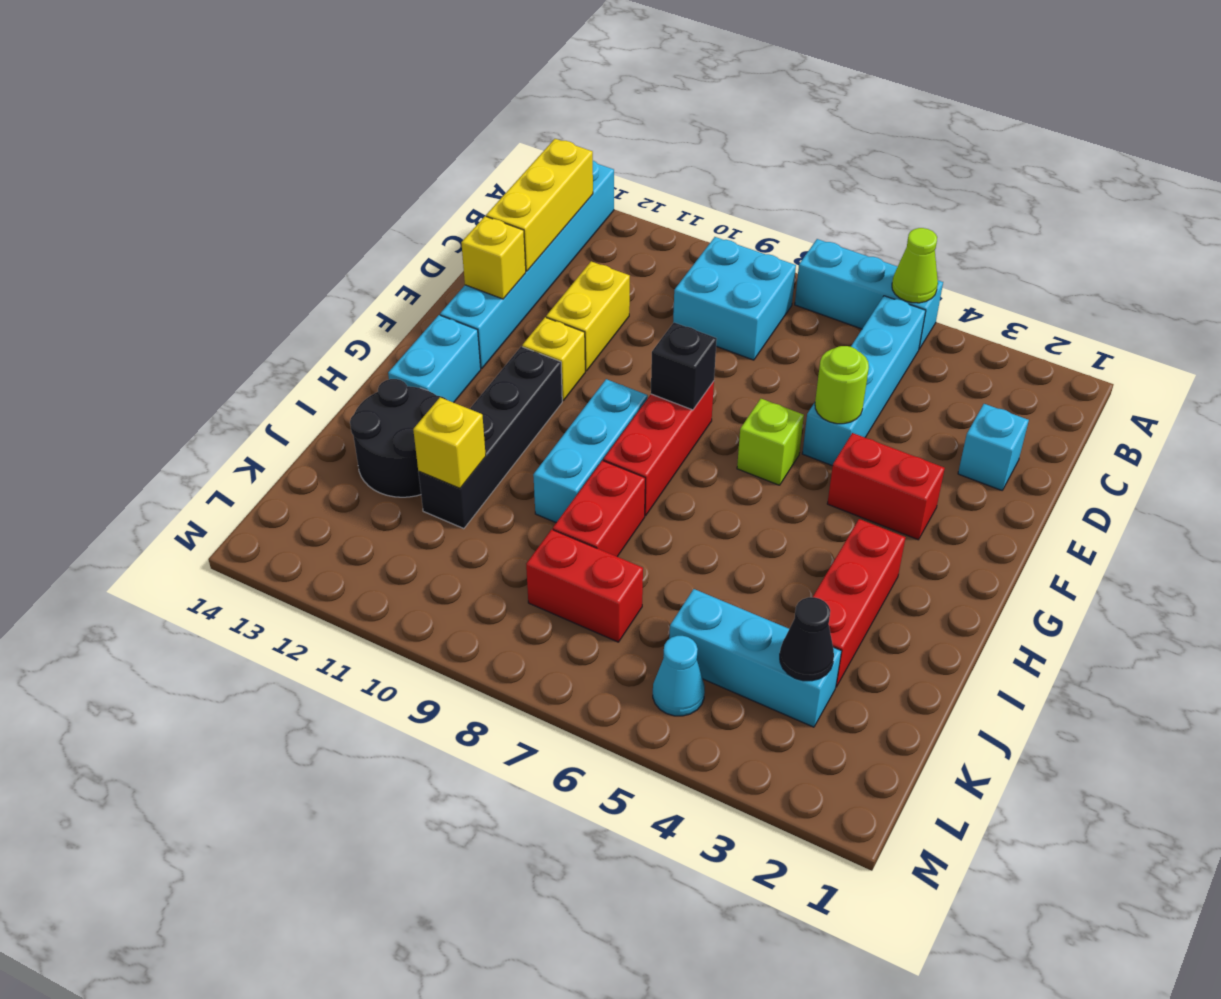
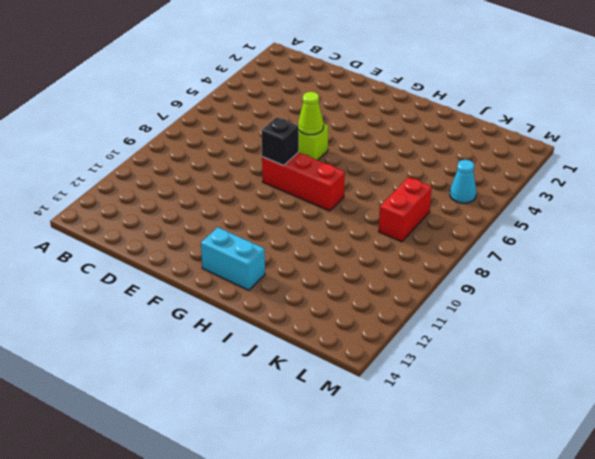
lime cone F6 level 2 -> lime cone A5 level 2
none -> cyan brick A5:A7 level 1
none -> cyan brick A13:F13 level 1
none -> cyan brick B5:E5 level 1

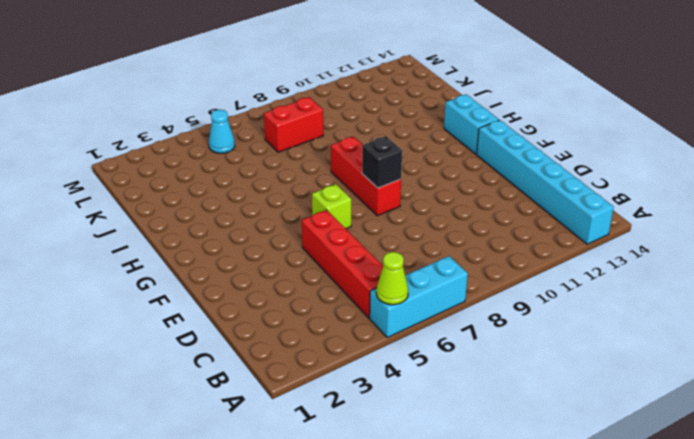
red brick B5:E5 level 1 -> cyan brick B5:E5 level 1
none -> cyan brick B8:C9 level 1
none -> cyan brick D2 level 1
none -> yellow brick D11:E11 level 1

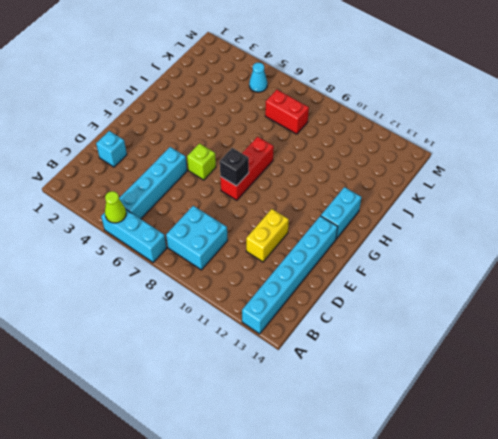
none -> red brick F3:F4 level 1
none -> yellow brick F11 level 1
none -> cyan brick G9:I9 level 1

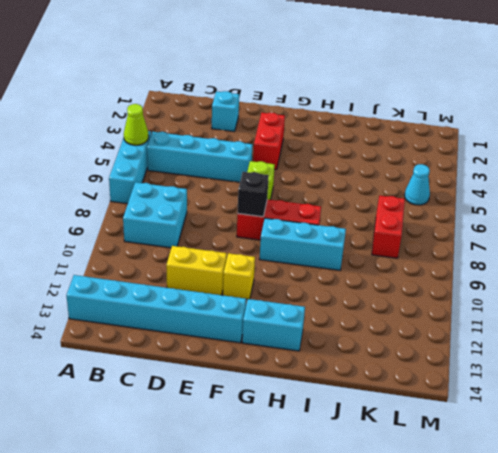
none -> black brick G11:J11 level 1
none -> red brick H3:J3 level 1
none -> red brick I8:J8 level 1

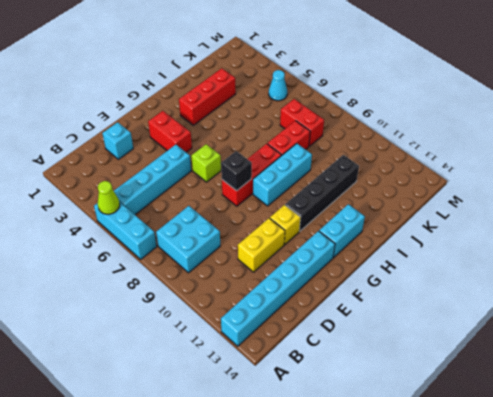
none -> black round brick I12:J13 level 1
none -> cyan brick K3:K5 level 1
none -> yellow brick B13:D13 level 2

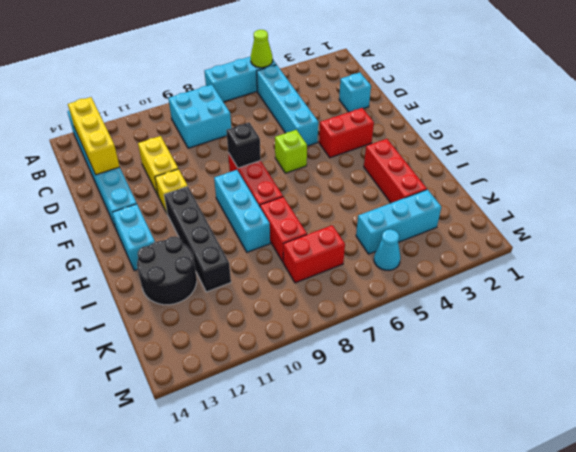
none -> lime round brick E5 level 2
none -> yellow brick E13 level 2
none -> yellow brick J11 level 2

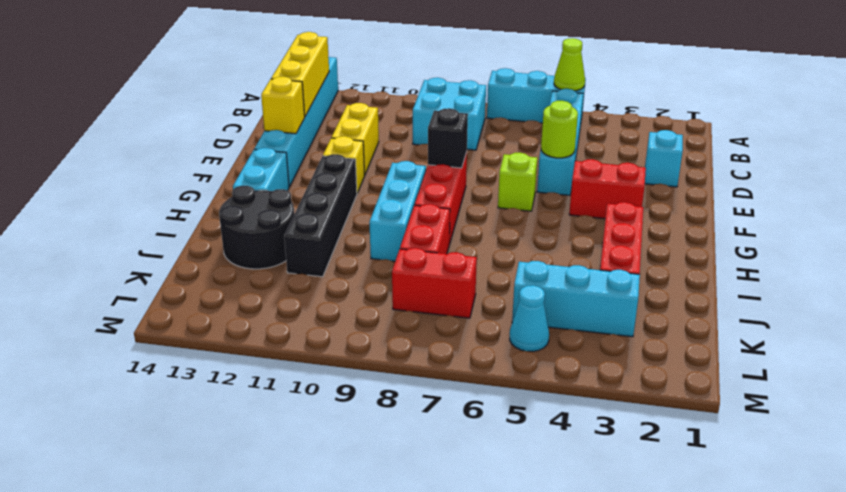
none -> yellow brick J11 level 2
none -> black cone K3 level 2

